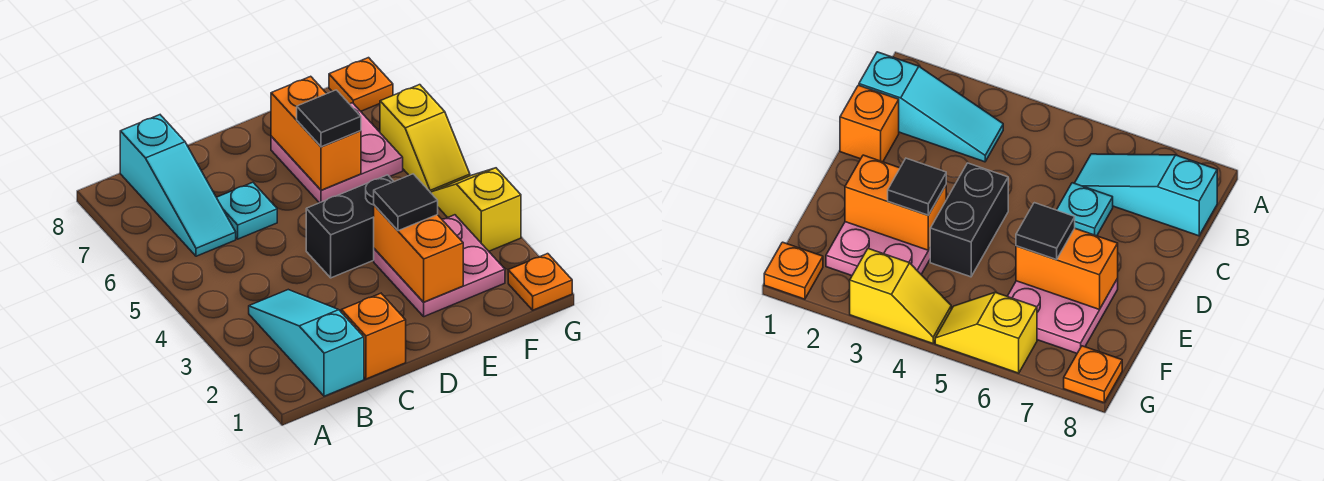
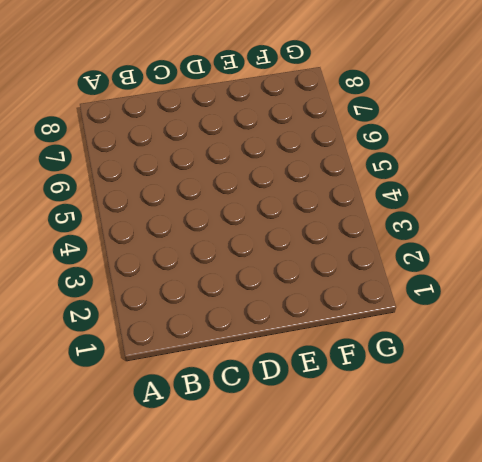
none -> cyan slope B1:B3 level 1 top 1
none -> cyan slope B6:B8 level 1 top 8
none -> orange brick C1 level 1

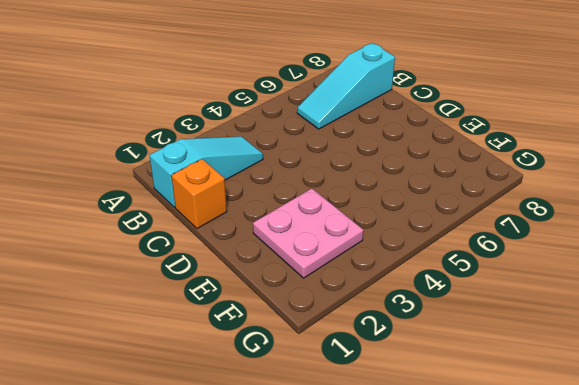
none -> cyan plate C6 level 1
none -> black brick D4:E4 level 1
none -> pink plate E6:F7 level 1

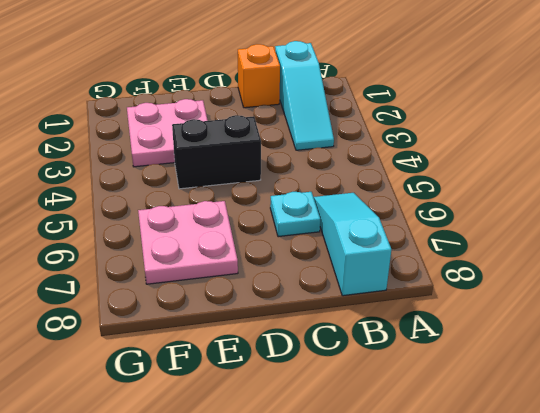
none -> orange plate G1 level 1
none -> yellow slope G3:G4 level 1 top 3
none -> yellow slope G5:G6 level 1 top 6

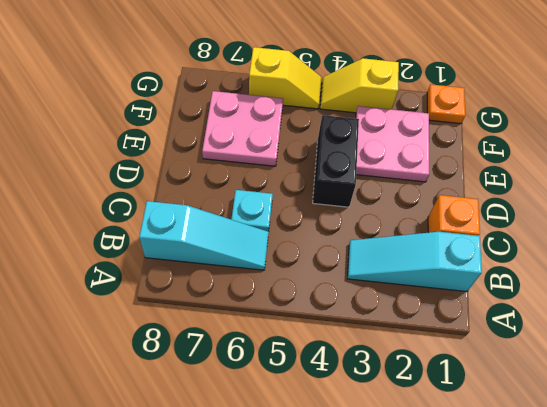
none -> orange plate G8 level 1
none -> orange brick E2:E3 level 2
none -> orange brick E6:E7 level 2

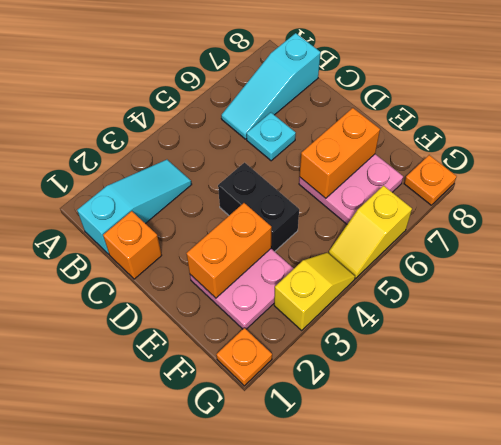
none -> black tile E3 level 3
none -> black tile E6 level 3

